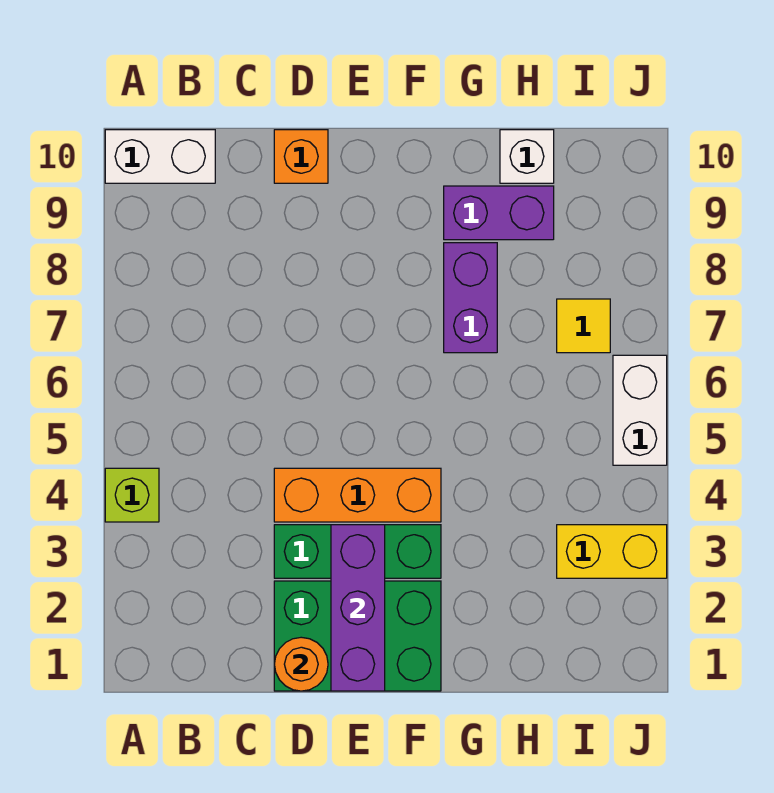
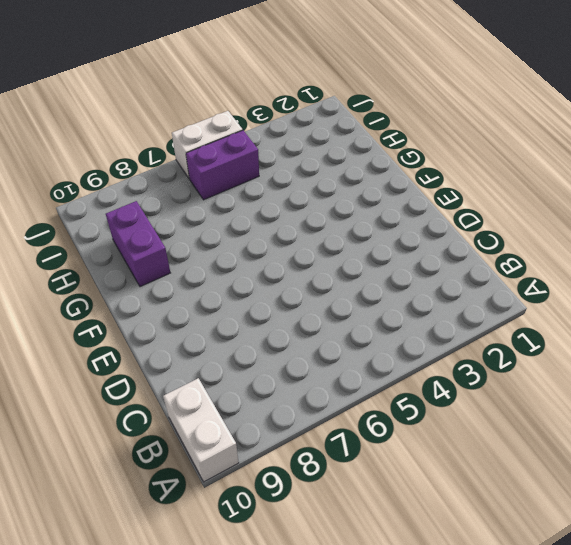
purple brick I5:I6 level 1 -> purple brick G7:G8 level 1
none -> lime brick A4 level 1
none -> green brick D1:F2 level 1
none -> green brick D3:F3 level 1

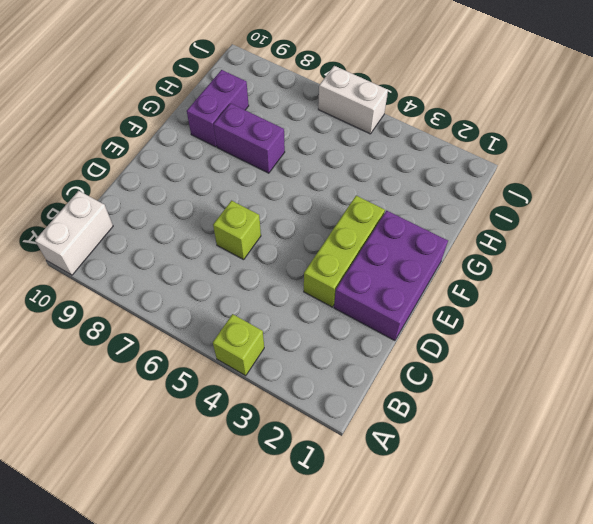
purple brick D1:F2 level 1 -> green brick D1:F2 level 1
lime brick D3:F3 level 1 -> green brick D3:F3 level 1
lime brick D6 level 1 -> none
none -> orange brick D4:F4 level 1
none -> orange brick D10 level 1
none -> white brick H10 level 1

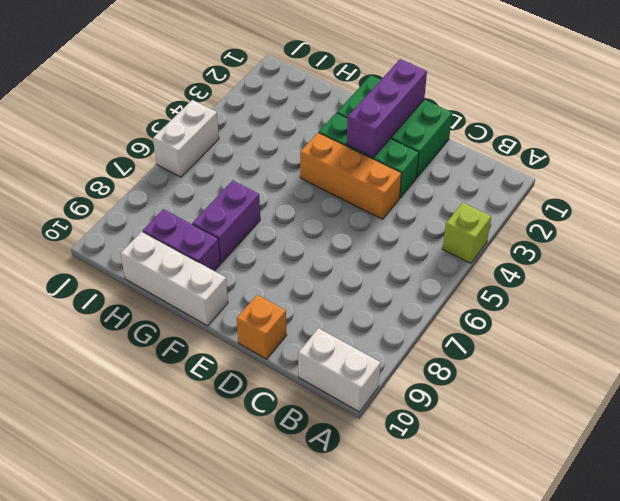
white brick F10:H10 level 1 -> white brick H10 level 1
none -> yellow brick I3:J3 level 1
none -> yellow tile I7 level 1
none -> orange round brick D1 level 2

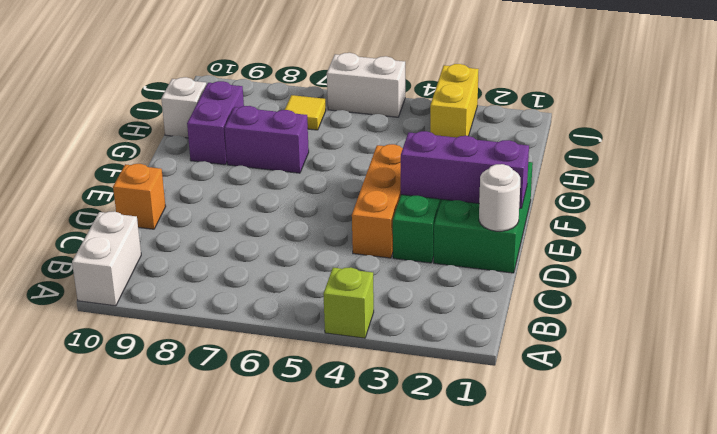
white round brick D1 level 2 -> orange round brick D1 level 2

